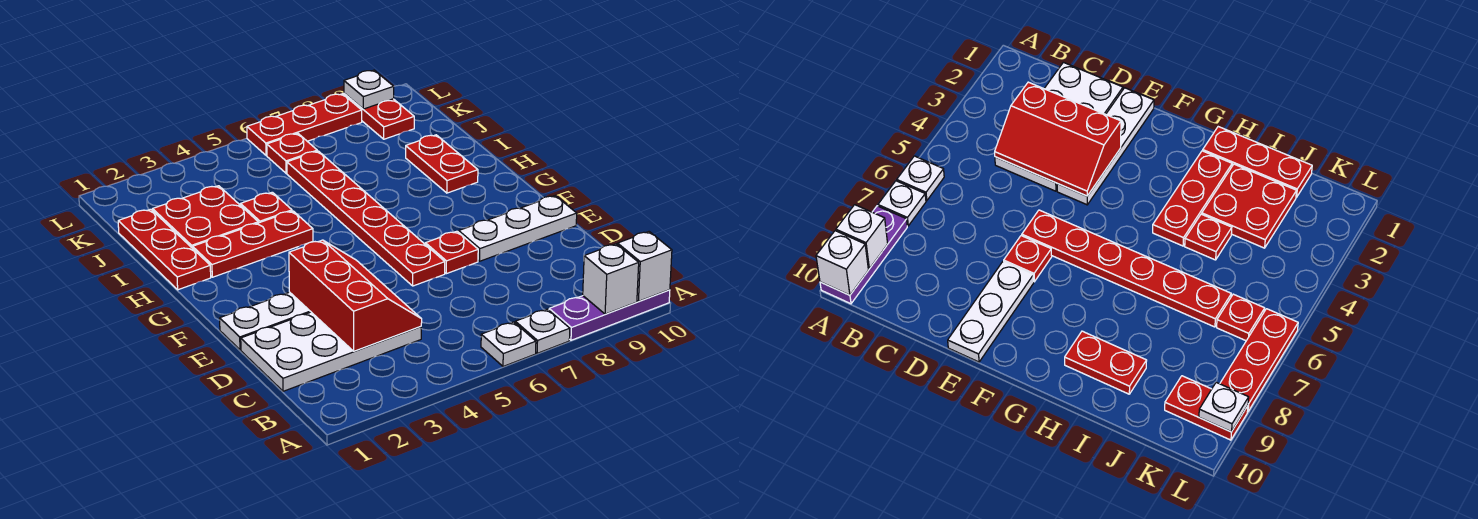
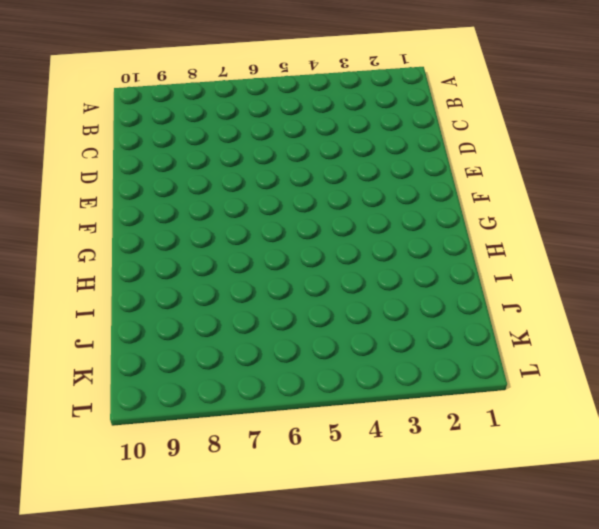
none -> white plate A6 level 1
none -> white plate A7 level 1
none -> purple plate A8:A10 level 1

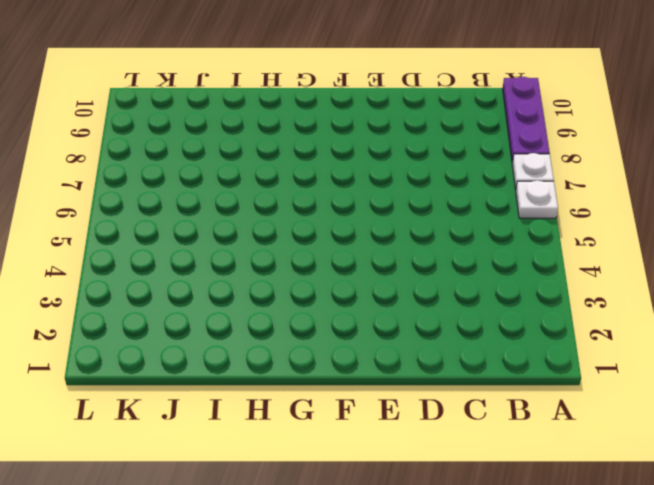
none -> white plate C1:D4 level 1
none -> white plate E1:E4 level 1
none -> red plate E6:J6 level 1

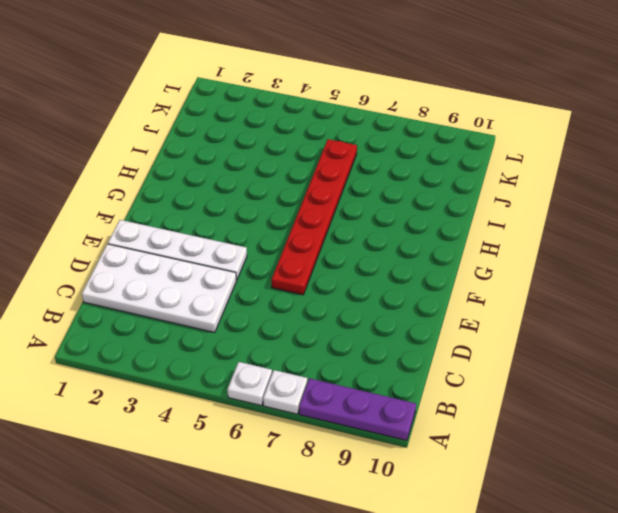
none -> red plate E7 level 1
none -> white plate E8:E10 level 1
none -> red plate H1:J1 level 1

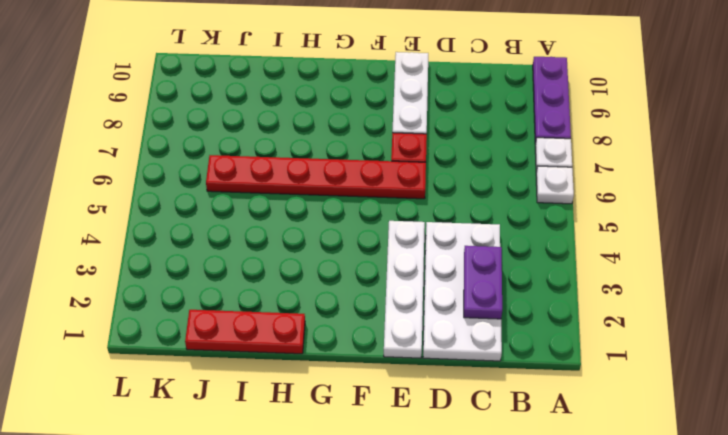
purple plate C2:C3 level 2 -> red slope C3:E4 level 2 top 3
none -> red plate H2:H4 level 1
none -> red plate H9:I9 level 1
none -> red plate I2:J3 level 1

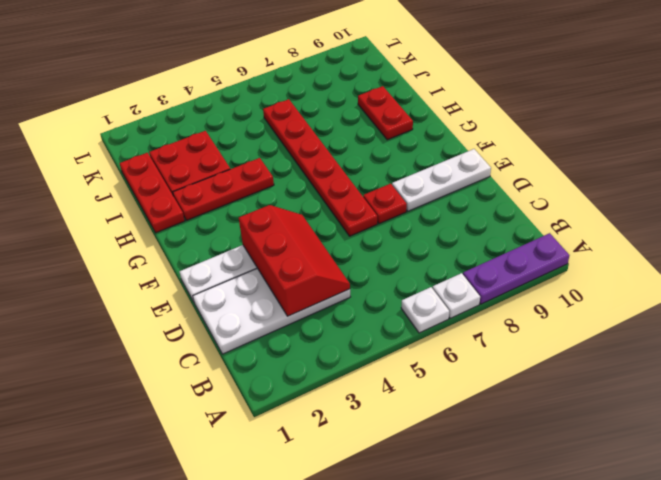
none -> red plate I4 level 1
none -> red plate K6 level 1
none -> red plate K9:L9 level 1

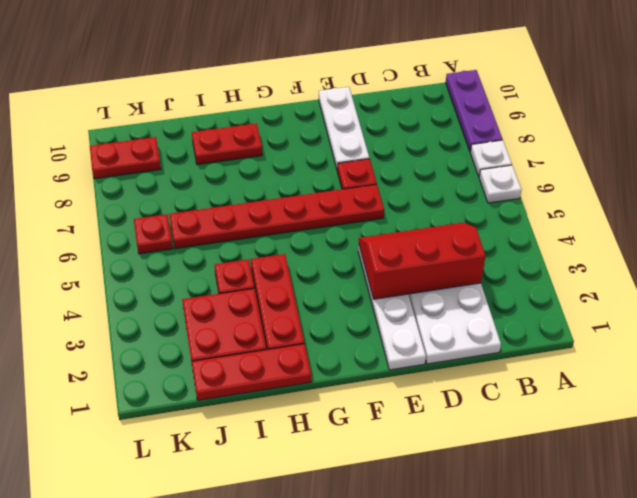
none -> red plate L6:L8 level 1
none -> white brick A9 level 2
none -> white brick A10 level 2

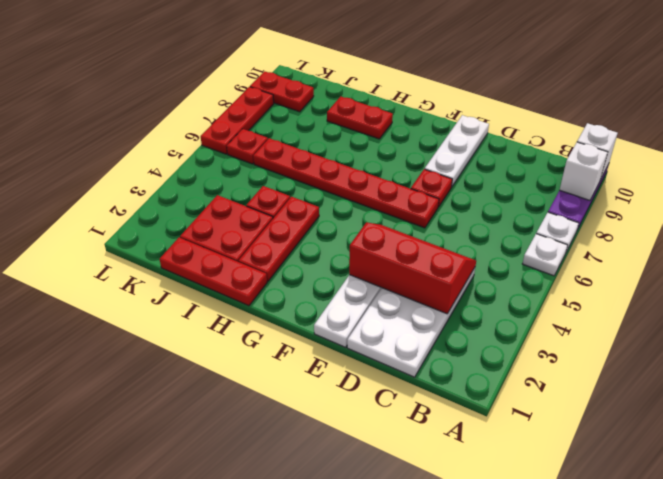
none -> white plate L9 level 2

